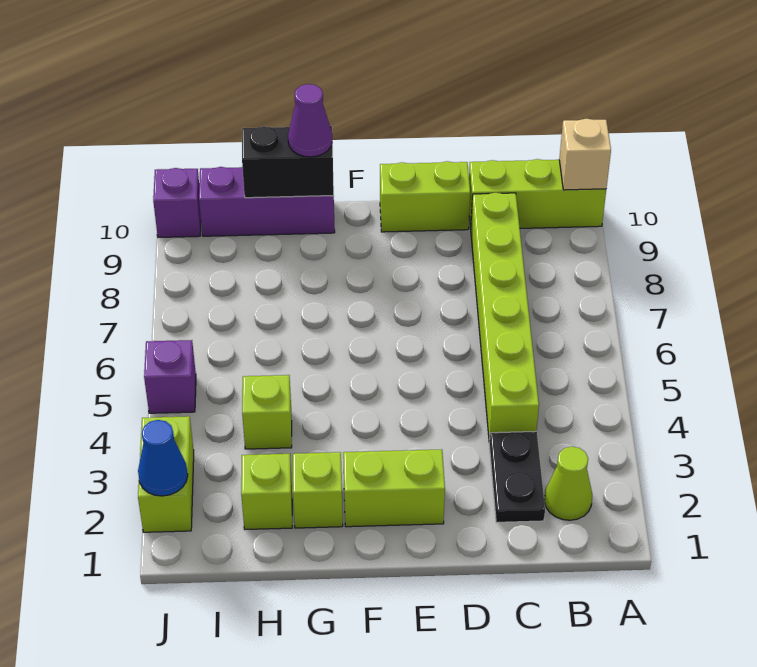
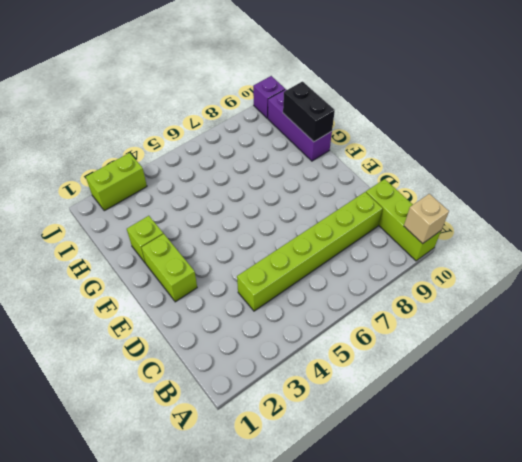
none -> lime cone B2 level 1
none -> black plate C2:C3 level 1
none -> lime brick D10:E10 level 1

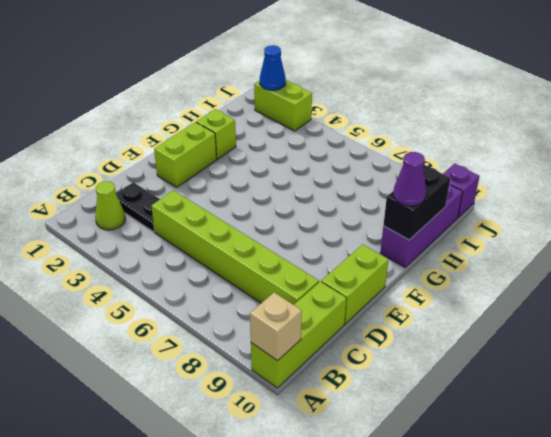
none -> lime brick H2 level 1
none -> lime brick H4 level 1
none -> purple brick J5 level 1

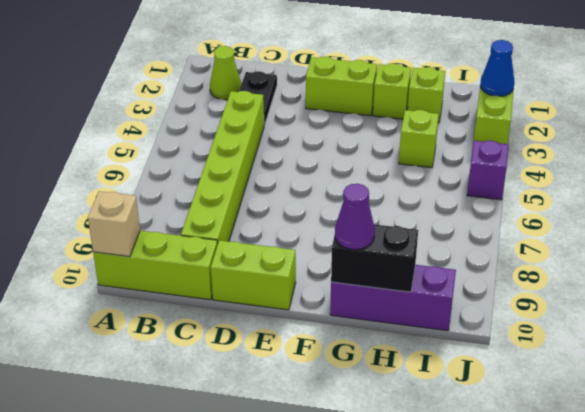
none -> purple brick J10 level 1

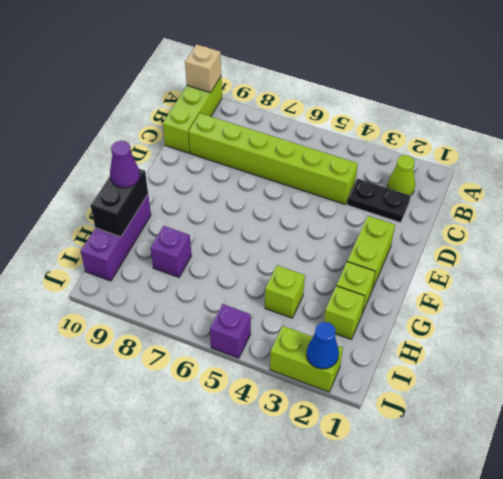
purple brick H8 level 1 -> purple brick J10 level 1
none -> lime brick D10:E10 level 1

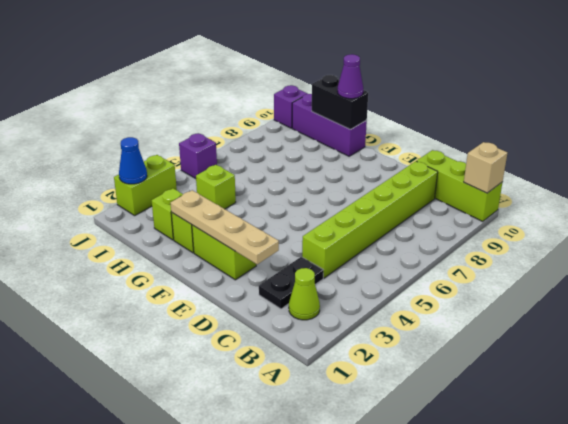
tan plate D2:G2 level 2 -> none
none -> lime brick D10:E10 level 1

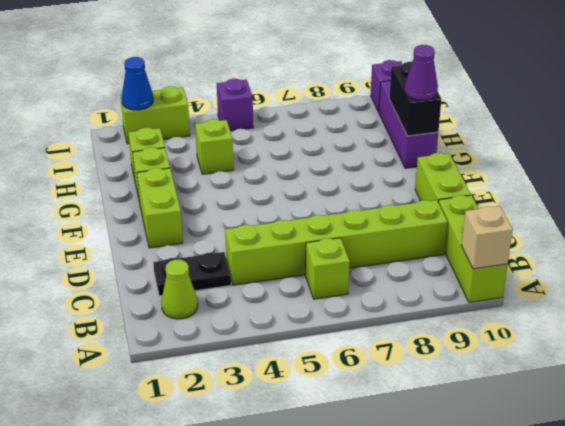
lime brick B6 level 1 -> none

